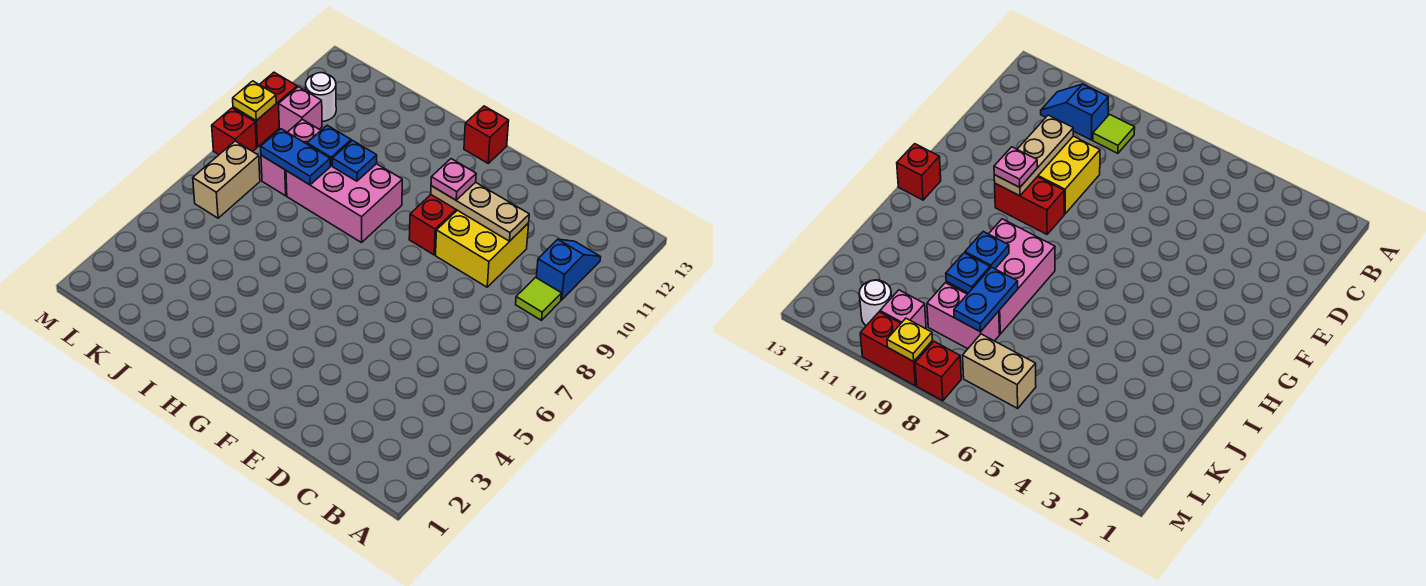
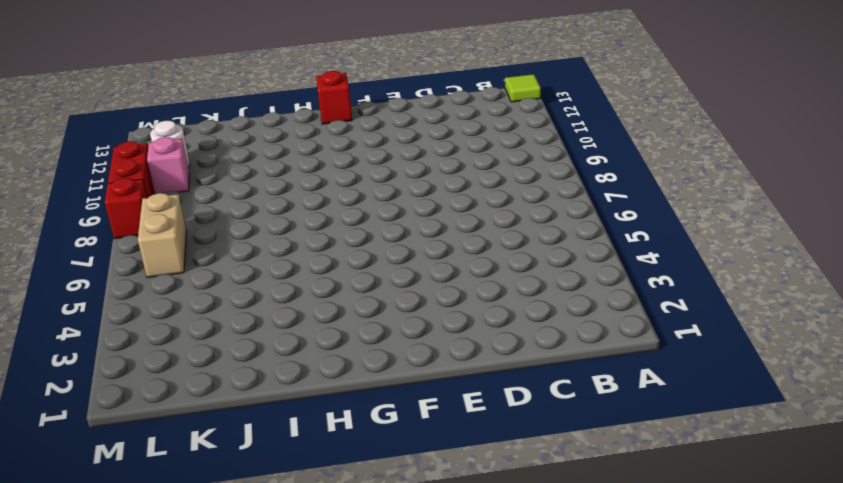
lime tile A13 level 1 -> lime tile B9 level 1
none -> blue slope B10:B11 level 1 top 10
none -> yellow brick D9:E10 level 1
none -> red brick F9:F10 level 1

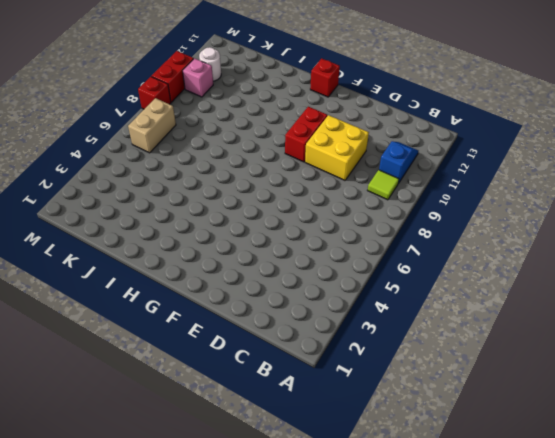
none -> pink brick H8:J9 level 1
none -> pink brick K8:K9 level 1
none -> tan plate D10:F10 level 2

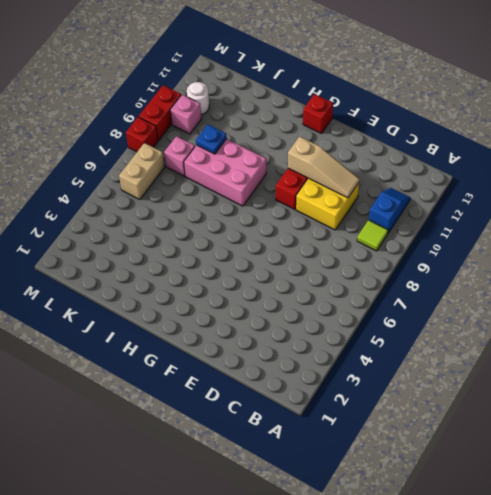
tan slope D10:F10 level 2 top F -> tan plate D10:F10 level 2
pink brick K8 level 1 -> pink brick K8:K9 level 1
none -> blue plate I9 level 2
none -> blue plate J8:K8 level 2
none -> yellow plate M9 level 2

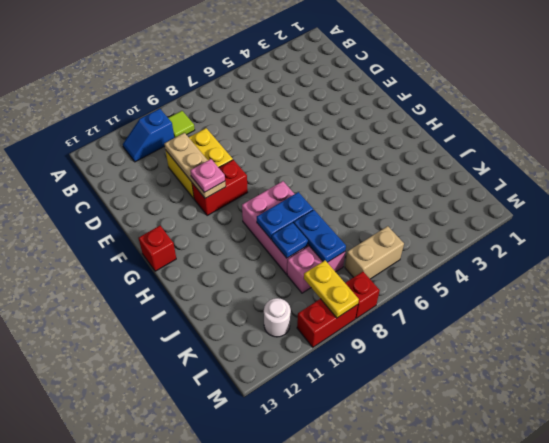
blue plate I8:I9 level 2 -> blue plate I9 level 2
yellow plate L9:M9 level 2 -> yellow plate M9 level 2
none -> pink brick L10 level 1

